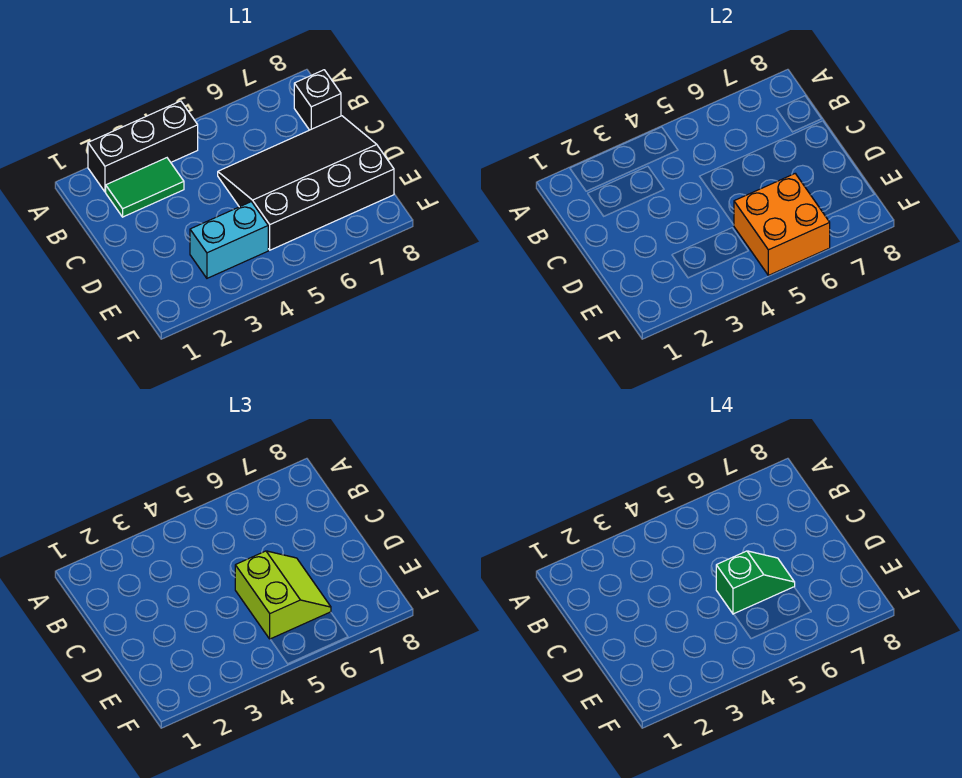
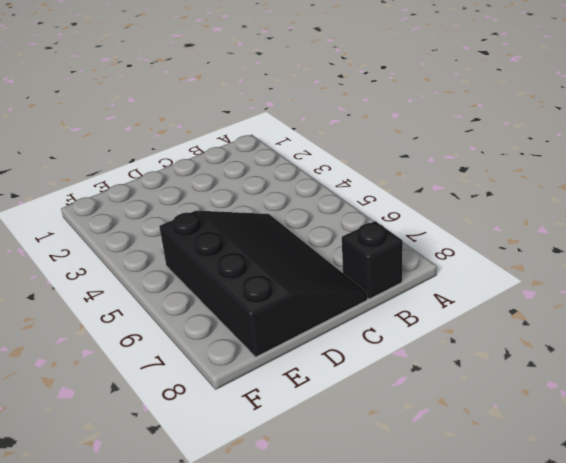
none -> black brick A2:A4 level 1
none -> green tile B2:B3 level 1

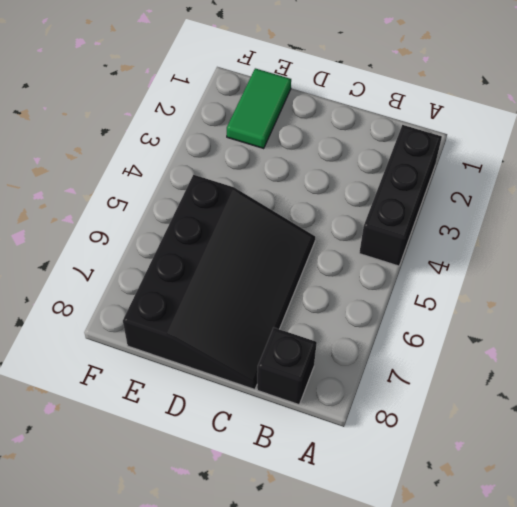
green tile E1:E2 level 1 -> green tile B2:B3 level 1
none -> cyan brick E3:E4 level 1
none -> orange brick E5:F6 level 2

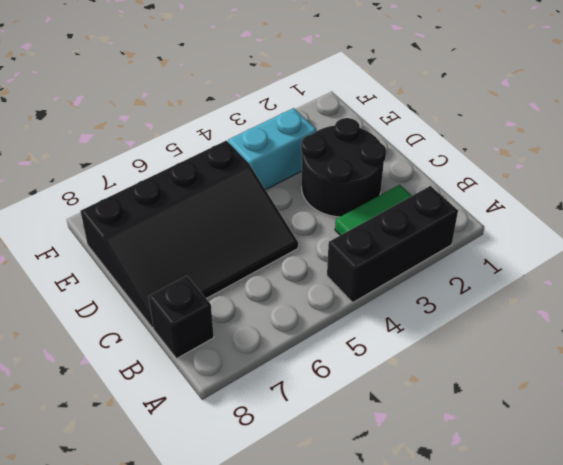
black round brick C2:D3 level 1 -> none
none -> orange brick E5:F6 level 2
none -> lime slope D5:E6 level 3 top 5

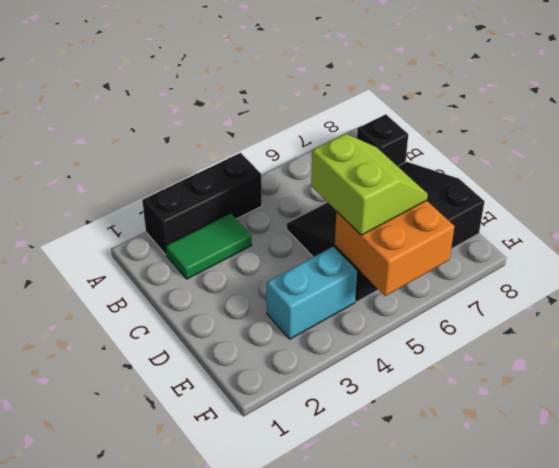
none -> green slope D5:D6 level 4 top 5

